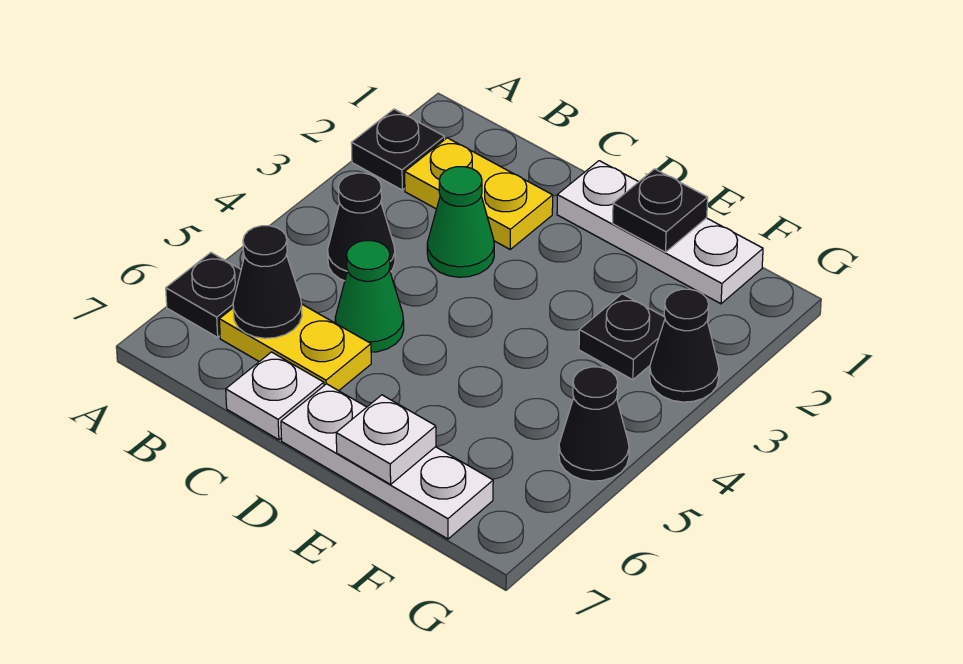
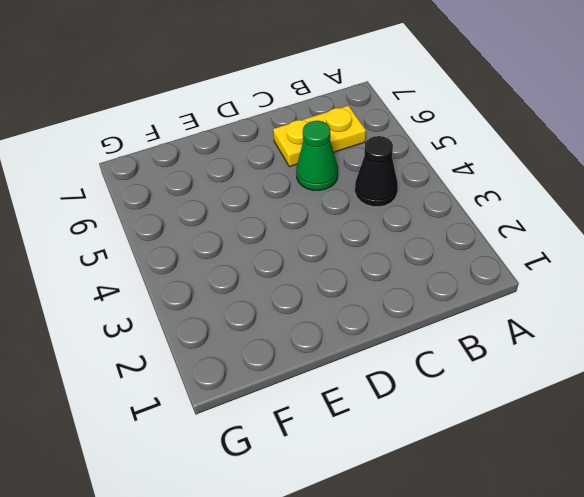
none -> black plate A2 level 1
none -> black plate A6 level 1
none -> yellow plate B2:C2 level 1

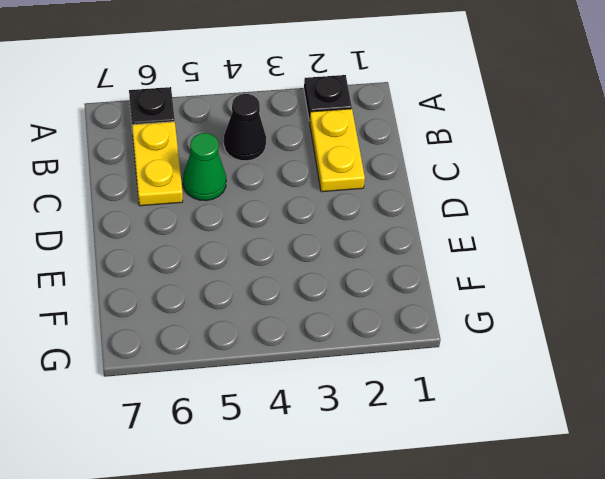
none -> green cone C3 level 1
none -> white plate C7 level 1
none -> white plate D1:F1 level 1

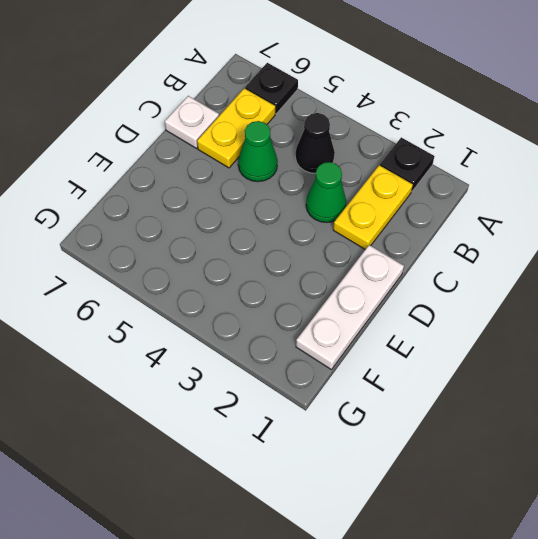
none -> white plate D7:F7 level 1
none -> black plate F3 level 1
none -> black cone G3 level 1

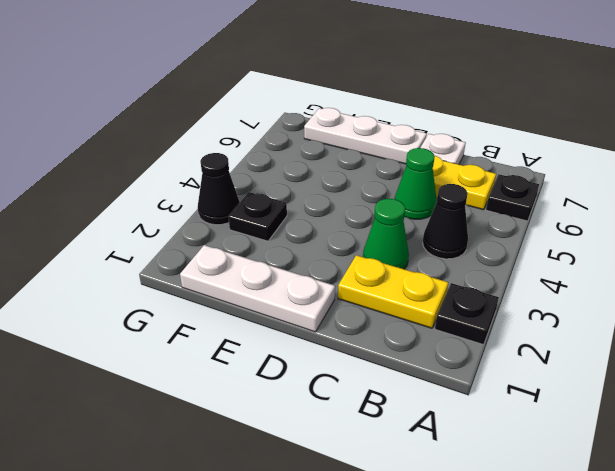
none -> black cone G5 level 1
none -> black cone B6 level 2
none -> black plate E1 level 2

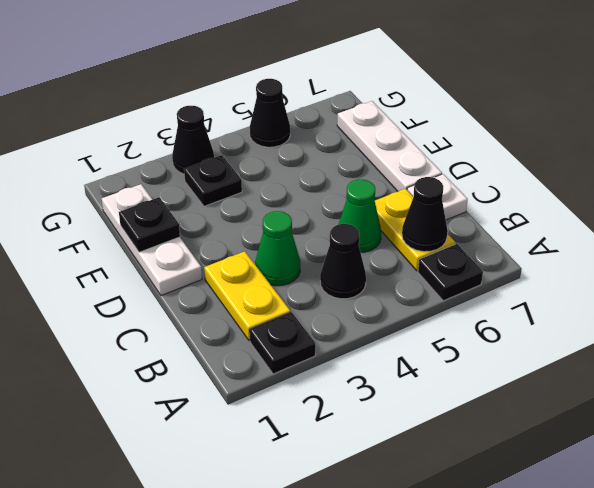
none -> white plate E7 level 2

